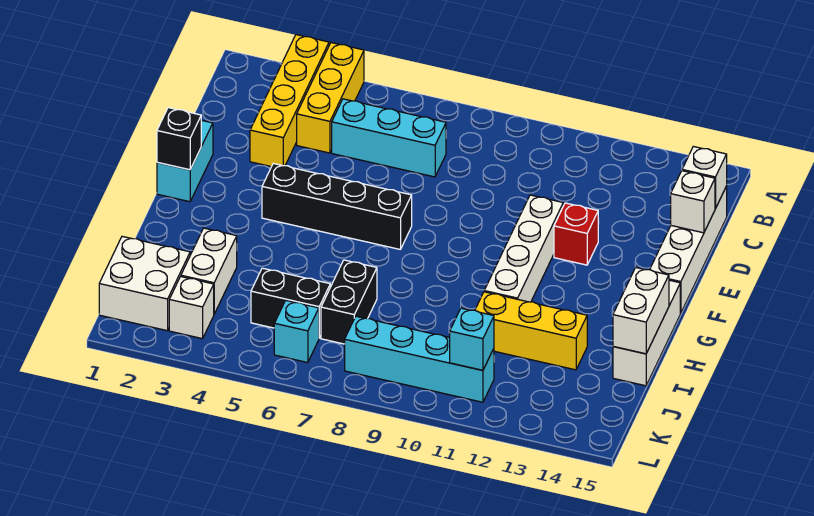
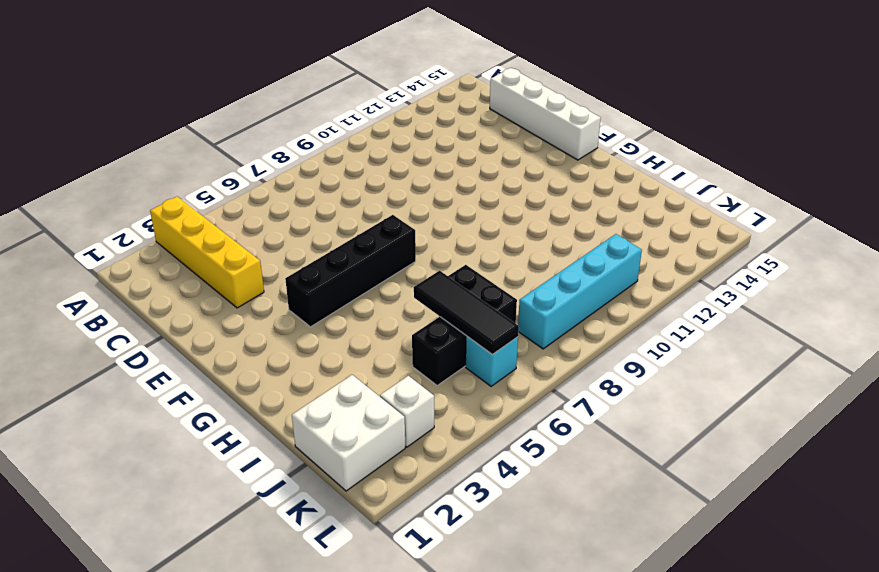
black tile I6:K6 level 2 -> none
none -> yellow brick A4:C4 level 1
none -> cyan brick C5:C7 level 1
none -> cyan brick E1:F1 level 1

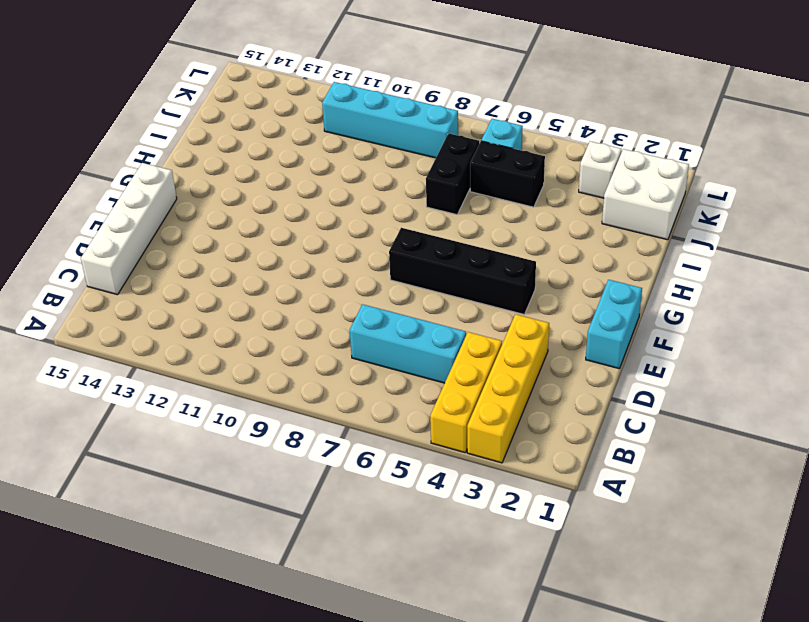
none -> white brick E11:H11 level 1
none -> red brick E12 level 1
none -> white brick G15:I15 level 1

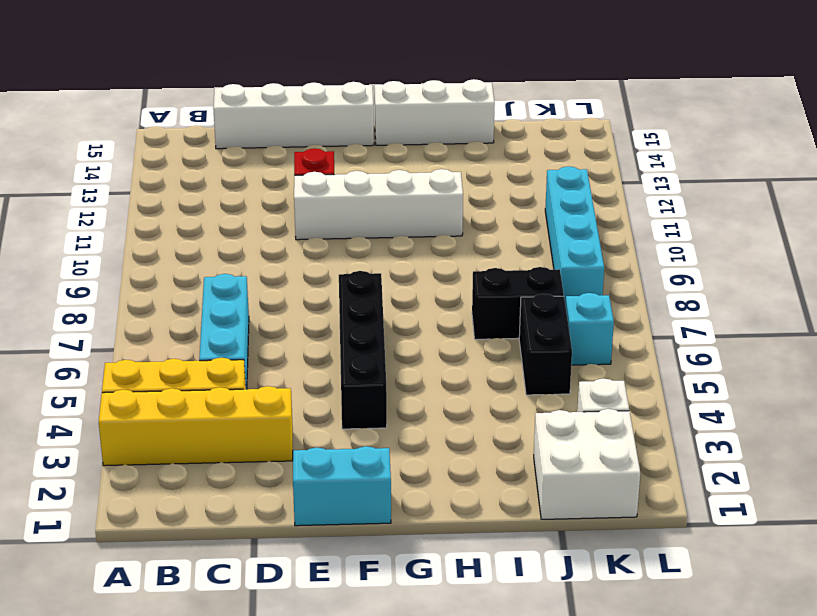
none -> white brick I3:J3 level 1
none -> yellow brick I11:I13 level 1
none -> white brick C15 level 2

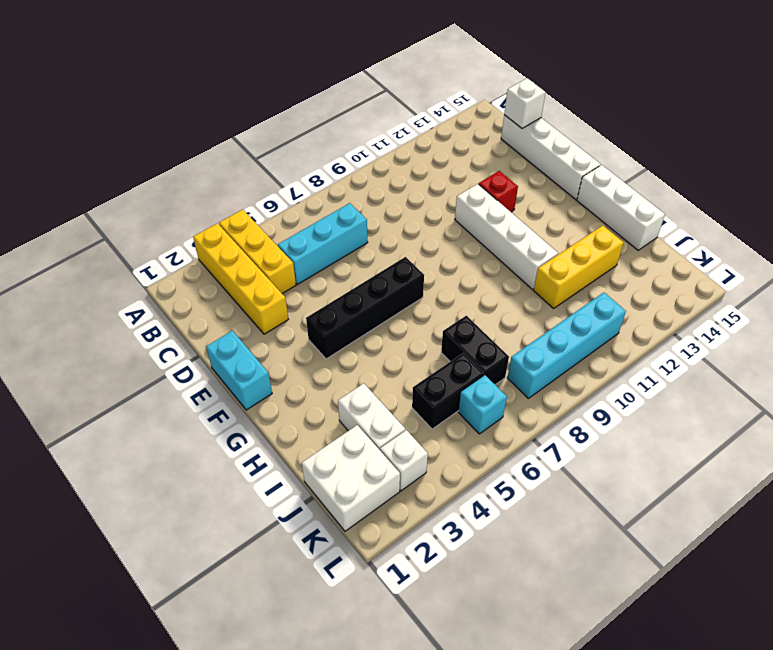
none -> white brick D15 level 2
none -> black brick F1 level 2
none -> white brick H15:I15 level 2

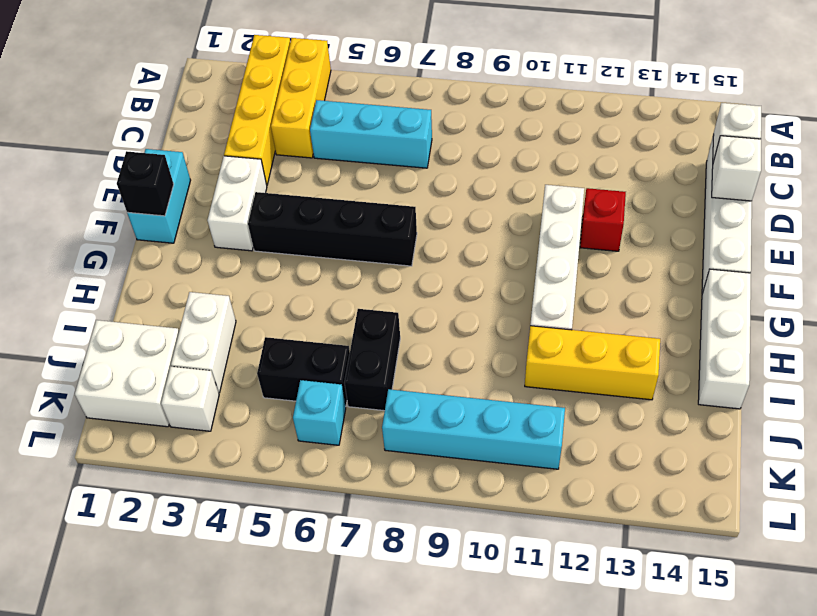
white brick E3:F3 level 1 -> white brick H15:I15 level 2
none -> cyan brick K11 level 2

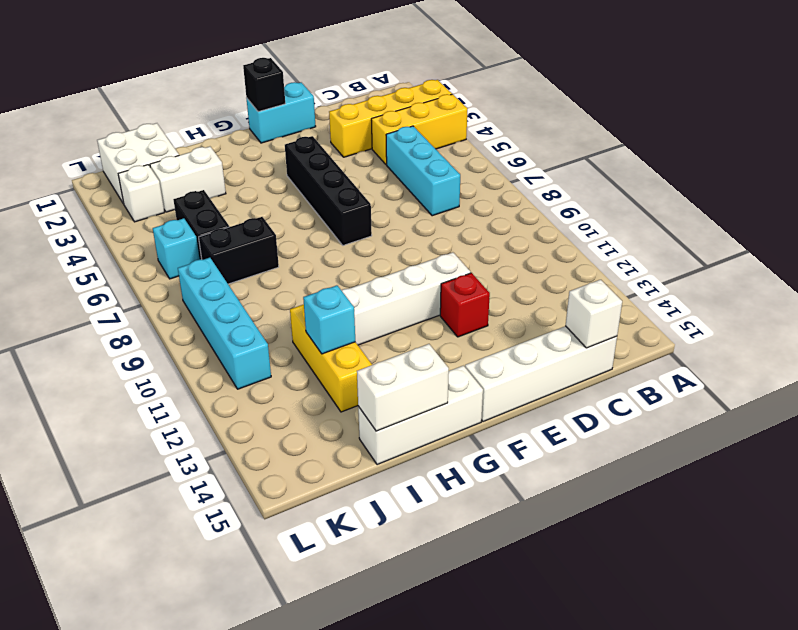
cyan brick I12 level 2 -> cyan brick K11 level 2
none -> white brick D15 level 2

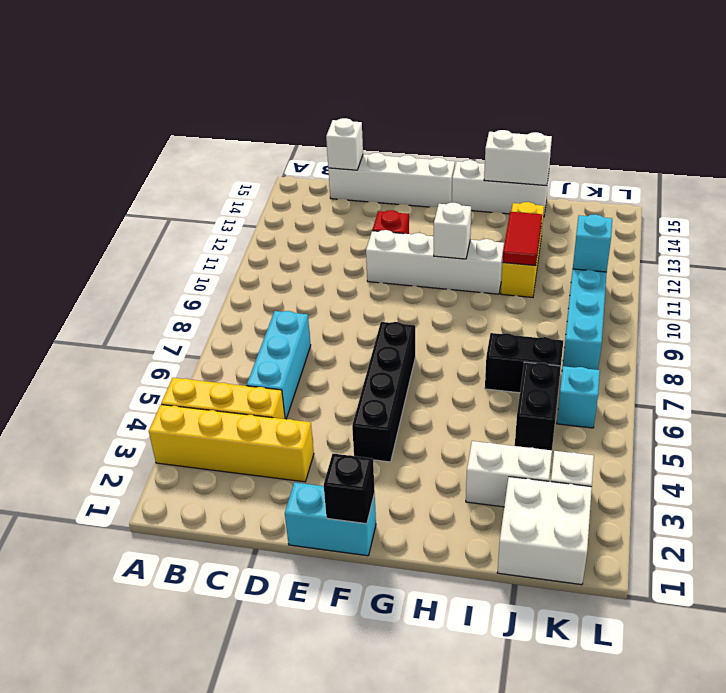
white brick G11 level 2 -> white brick D15 level 2
red tile I11:I12 level 2 -> none

